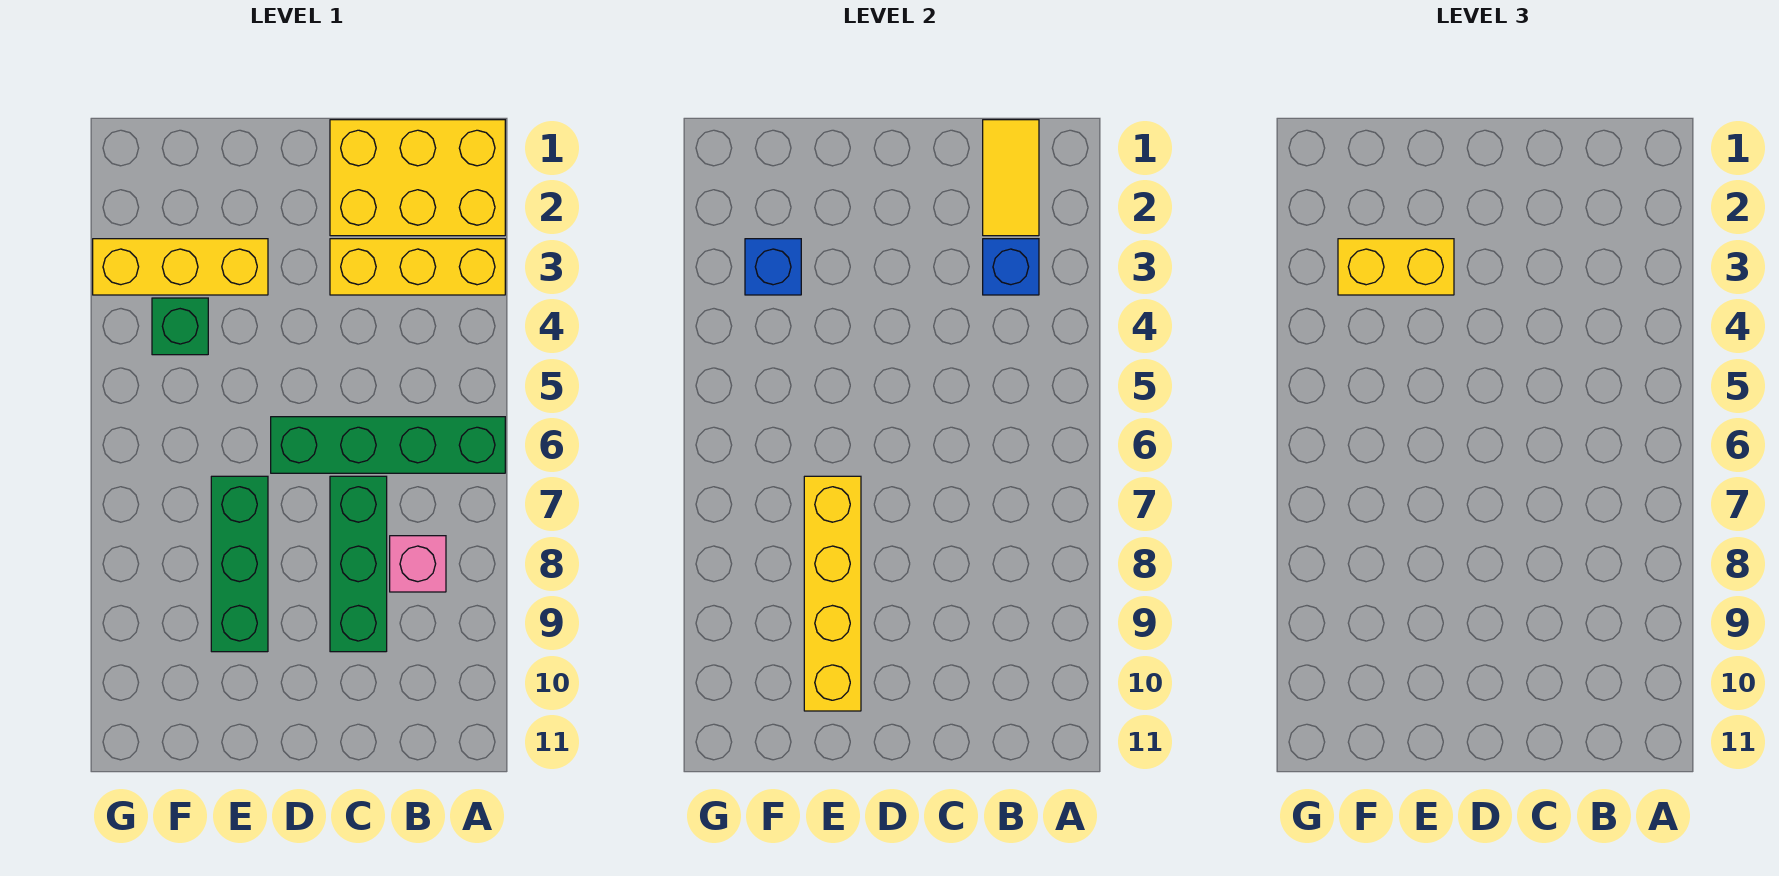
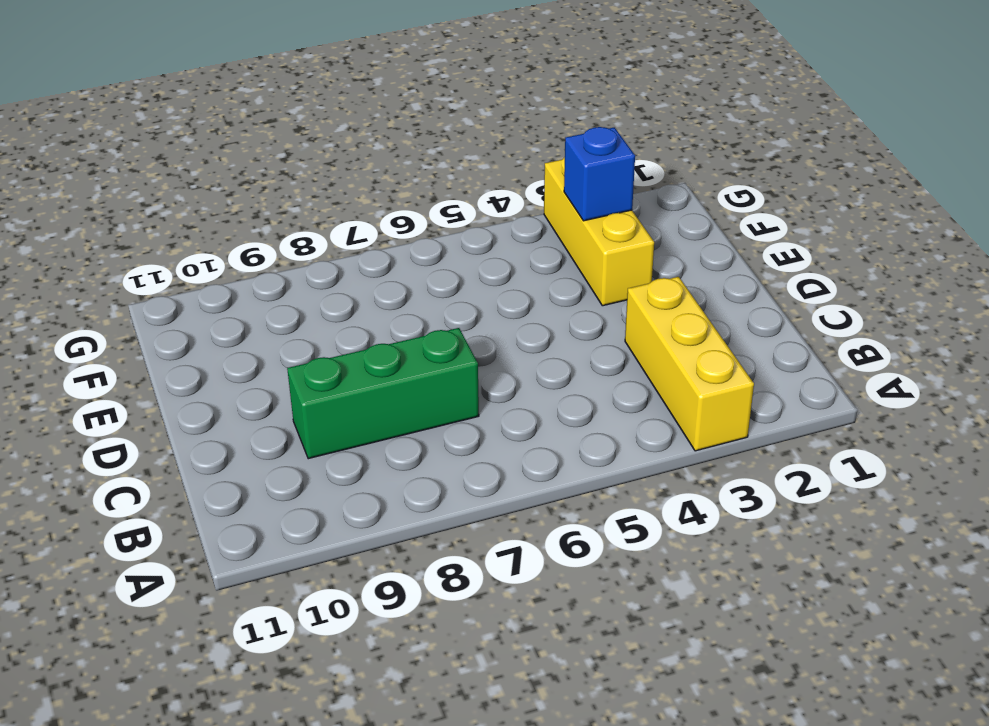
none -> yellow brick A1:C2 level 1
none -> green brick A6:D6 level 1
none -> pink brick B8 level 1

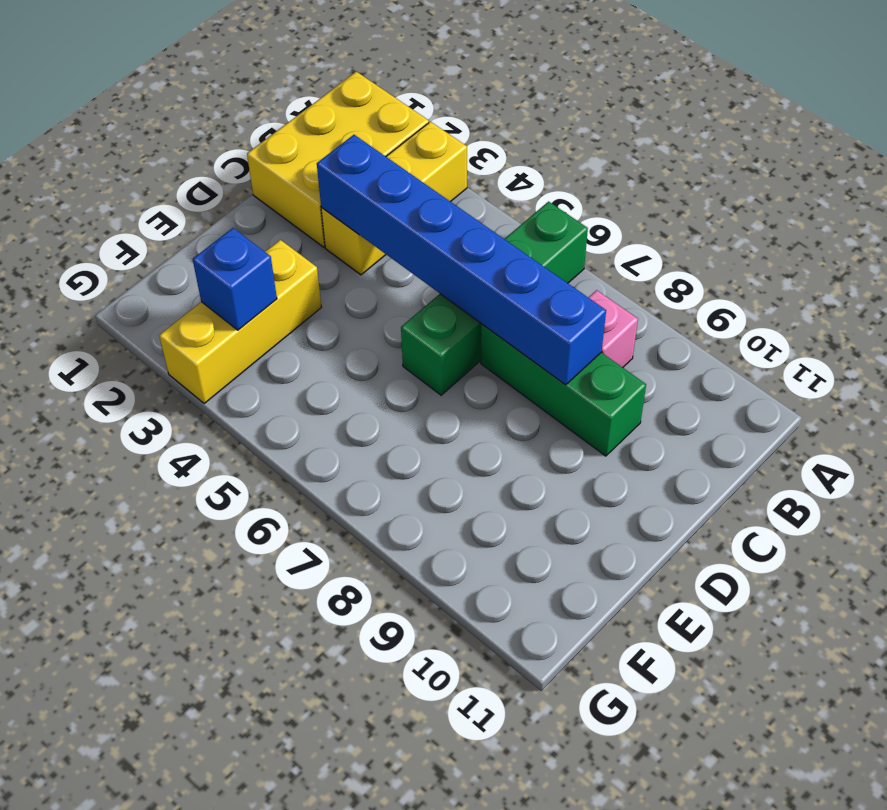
blue brick C3:C8 level 2 -> none
none -> green brick E7:E9 level 1
none -> green brick F4 level 1
none -> yellow tile B1:B2 level 2

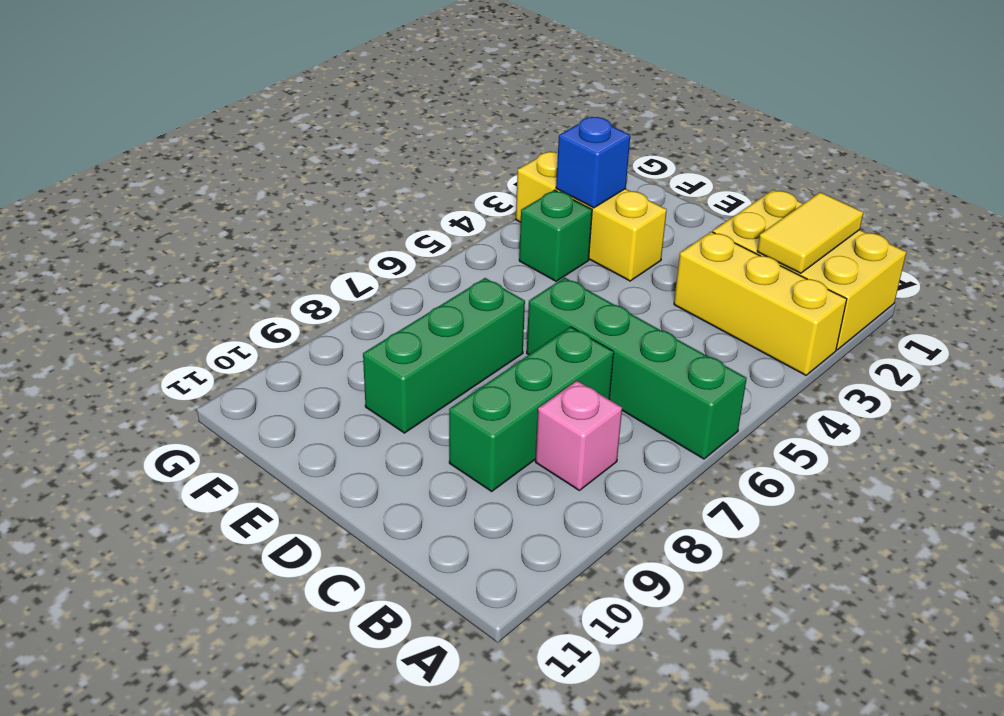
none -> blue brick B3 level 2
none -> yellow brick E7:E10 level 2
none -> yellow brick E3:F3 level 3

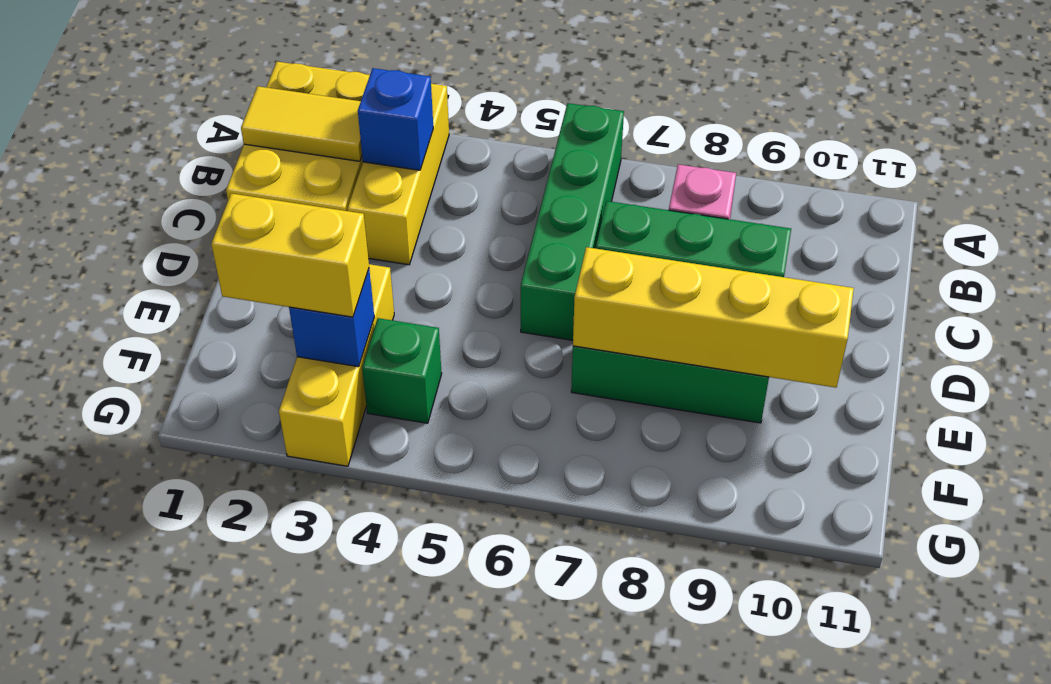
yellow brick F2:F3 level 3 -> yellow brick E3:F3 level 3

